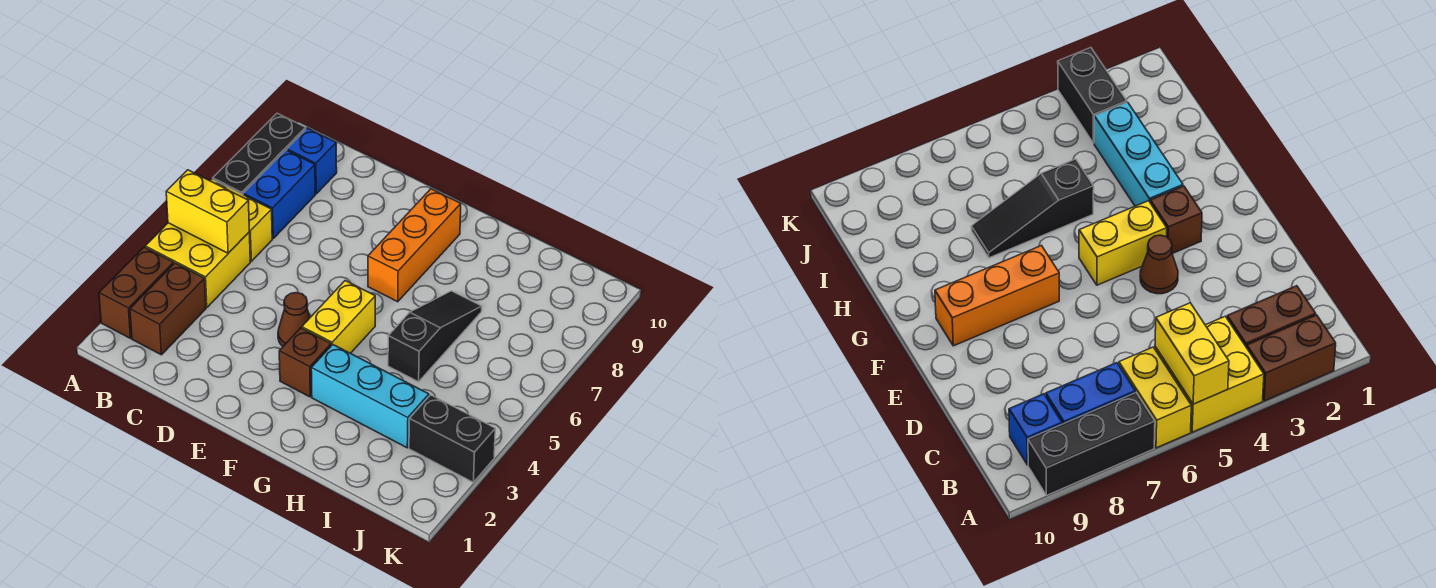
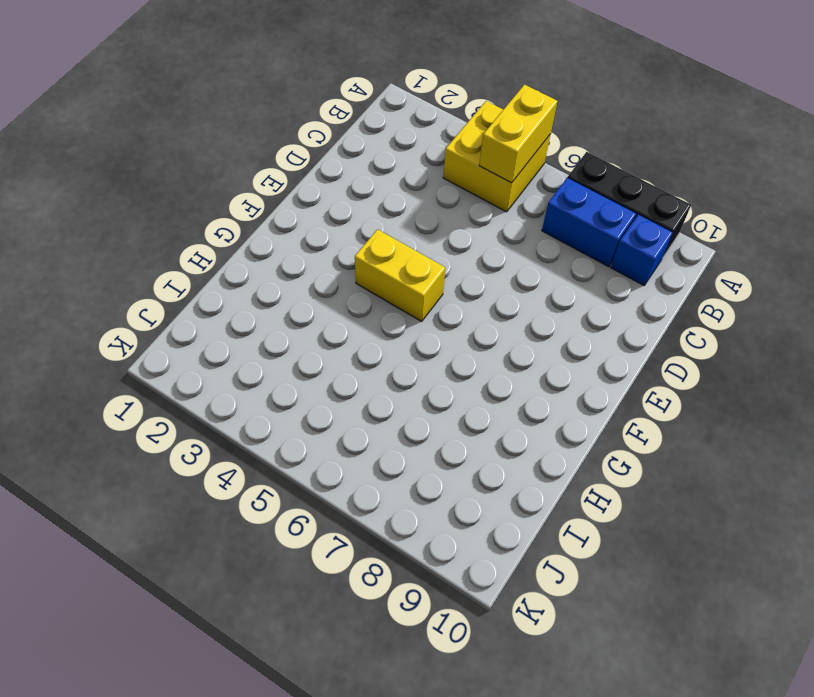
none -> brown brick A2:A3 level 1
none -> yellow brick A6:B6 level 1
none -> brown brick B2:B3 level 1

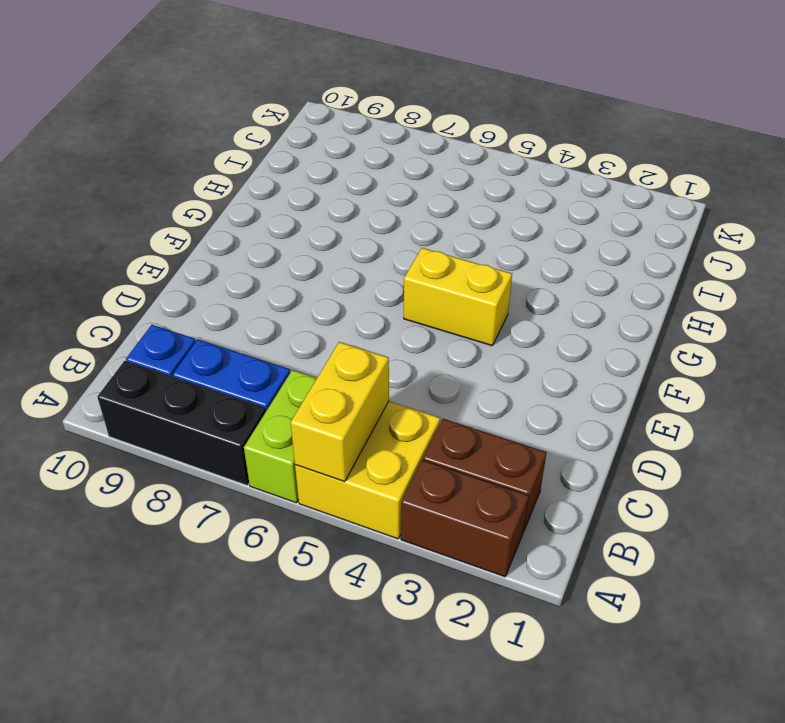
lime brick A6:B6 level 1 -> yellow brick A6:B6 level 1
none -> brown cone E4 level 1
none -> brown brick F3 level 1
none -> orange brick F7:F9 level 1

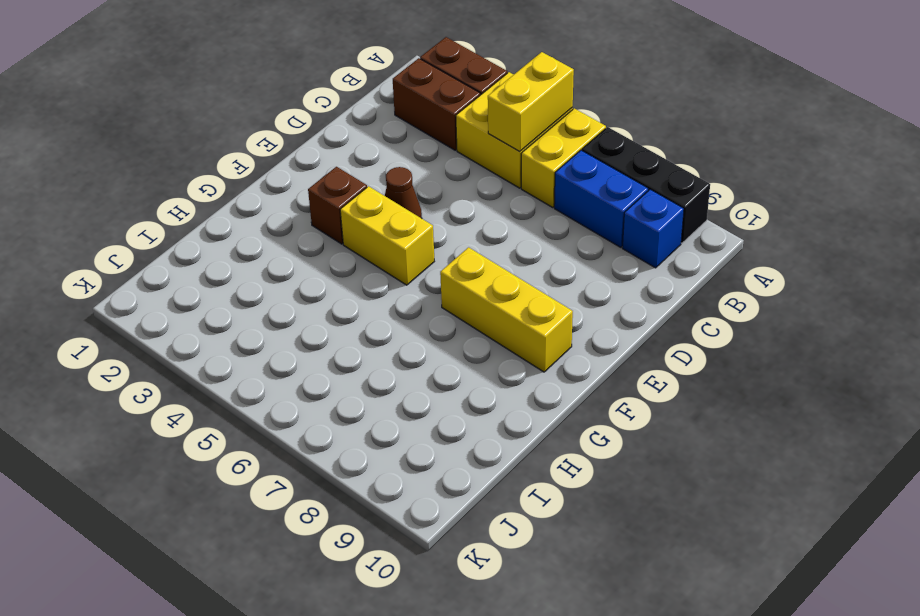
yellow brick F7:F9 level 1 -> orange brick F7:F9 level 1
none -> cyan brick G3:I3 level 1
none -> black slope H5:H7 level 1 top 5
none -> black brick J3:K3 level 1

